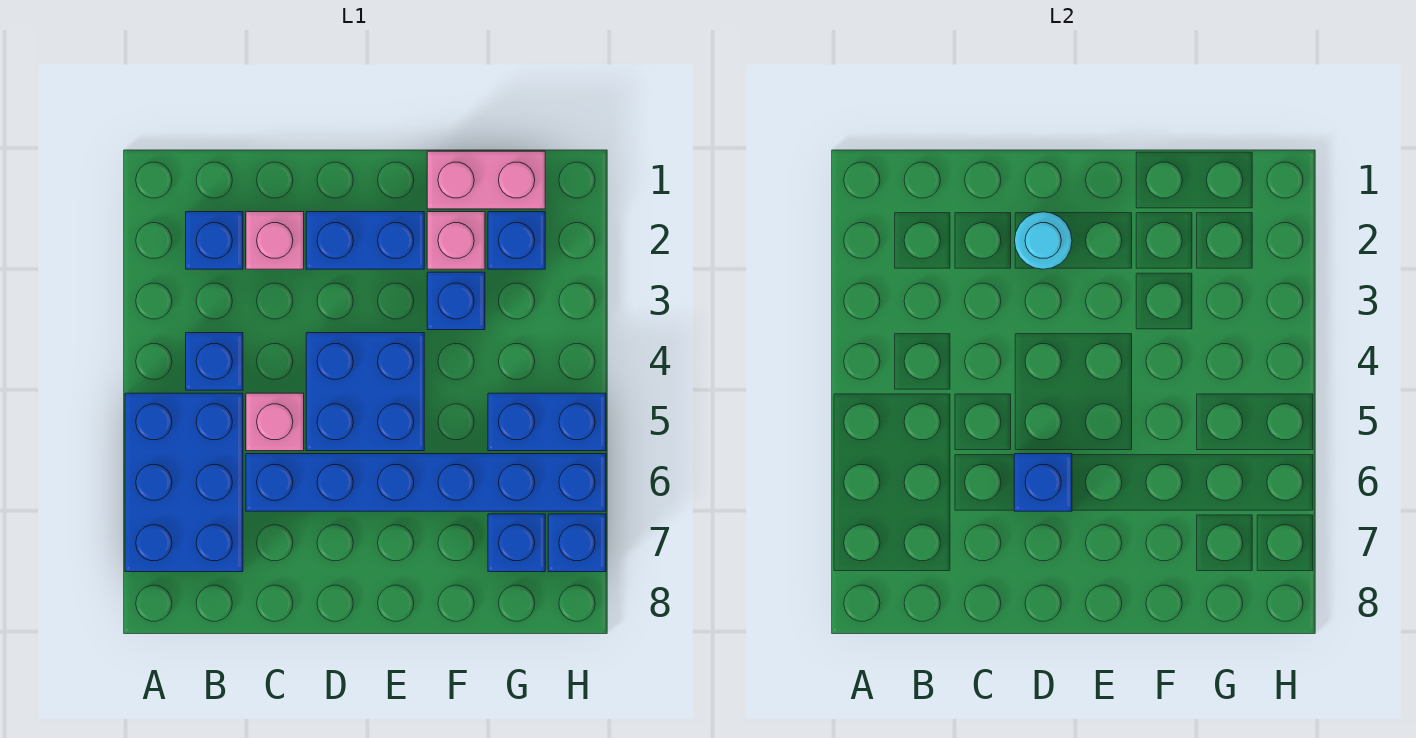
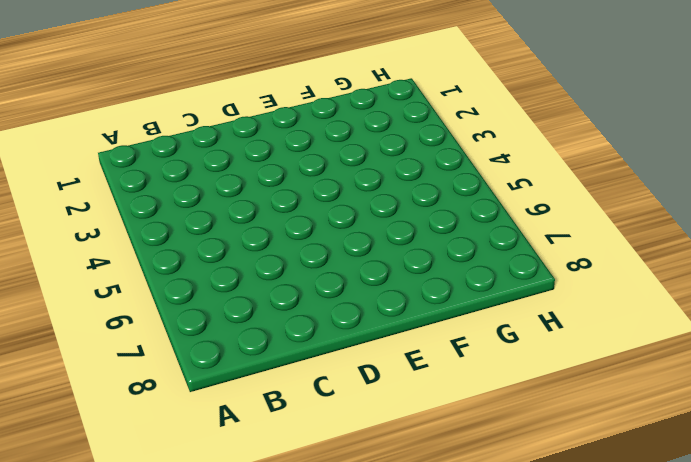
none -> blue brick A5:B7 level 1
none -> blue brick B2 level 1
none -> blue brick B4 level 1

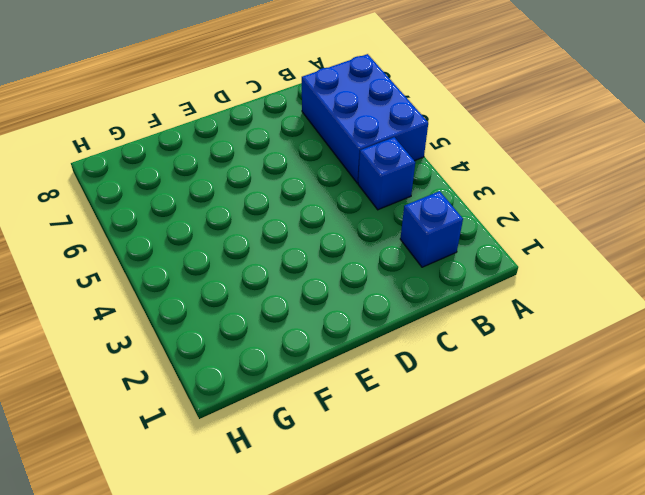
none -> pink brick C2 level 1
none -> pink brick C5 level 1
none -> blue brick C6:H6 level 1

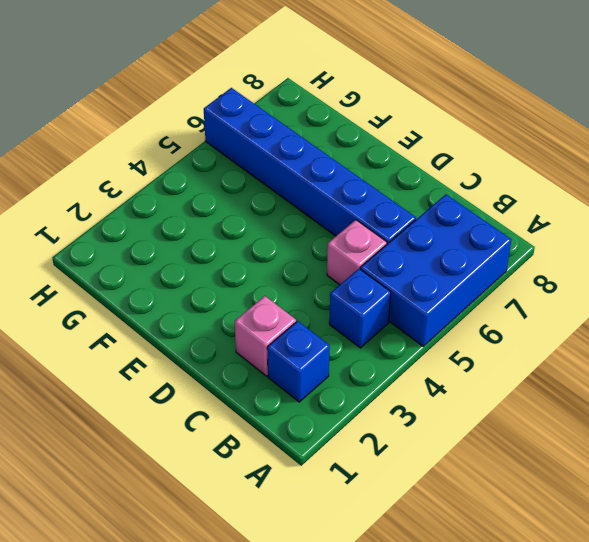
none -> blue brick D2:E2 level 1
none -> blue brick D4:E5 level 1
none -> pink brick F1:G1 level 1

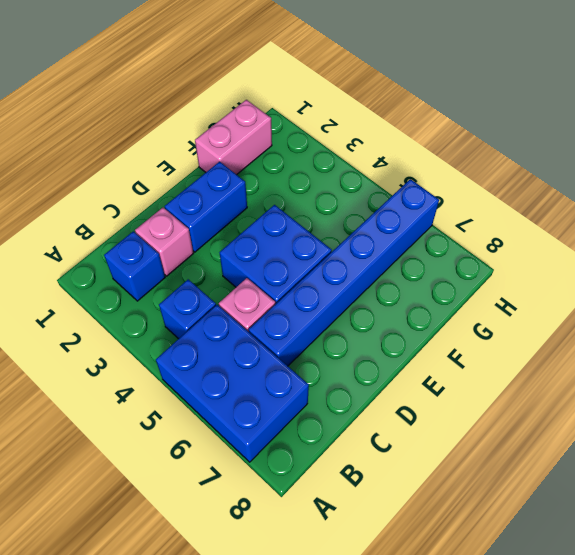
none -> pink brick F2 level 1
none -> blue brick F3 level 1
none -> blue brick G2 level 1

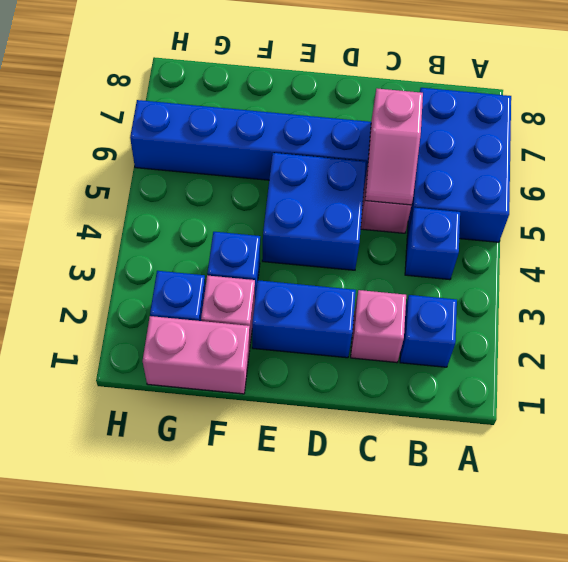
pink slope C5:C6 level 2 top 6 -> none
none -> blue brick G5:H5 level 1
none -> blue brick G7 level 1
none -> blue brick H7 level 1

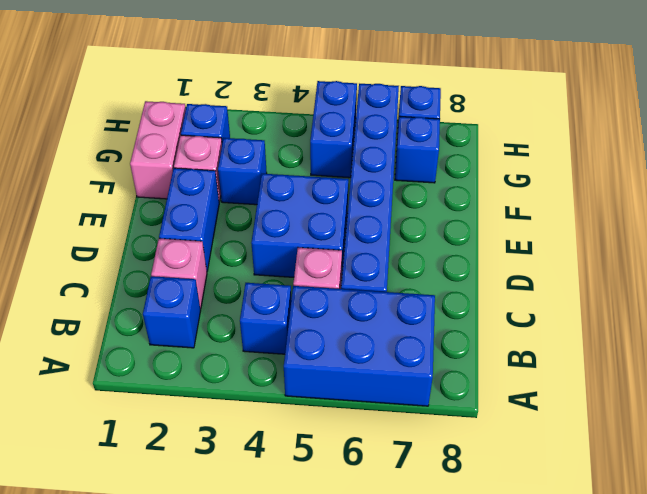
none -> cyan round brick D2 level 2
none -> blue brick D6 level 2

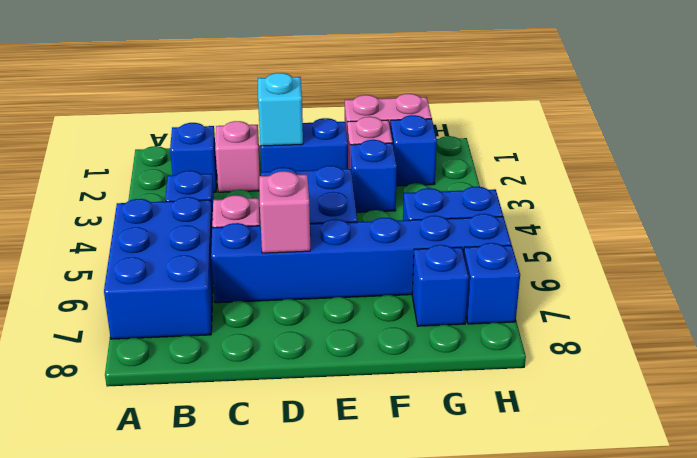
cyan brick D2 level 2 -> cyan round brick D2 level 2
pink brick D6 level 2 -> blue brick D6 level 2

